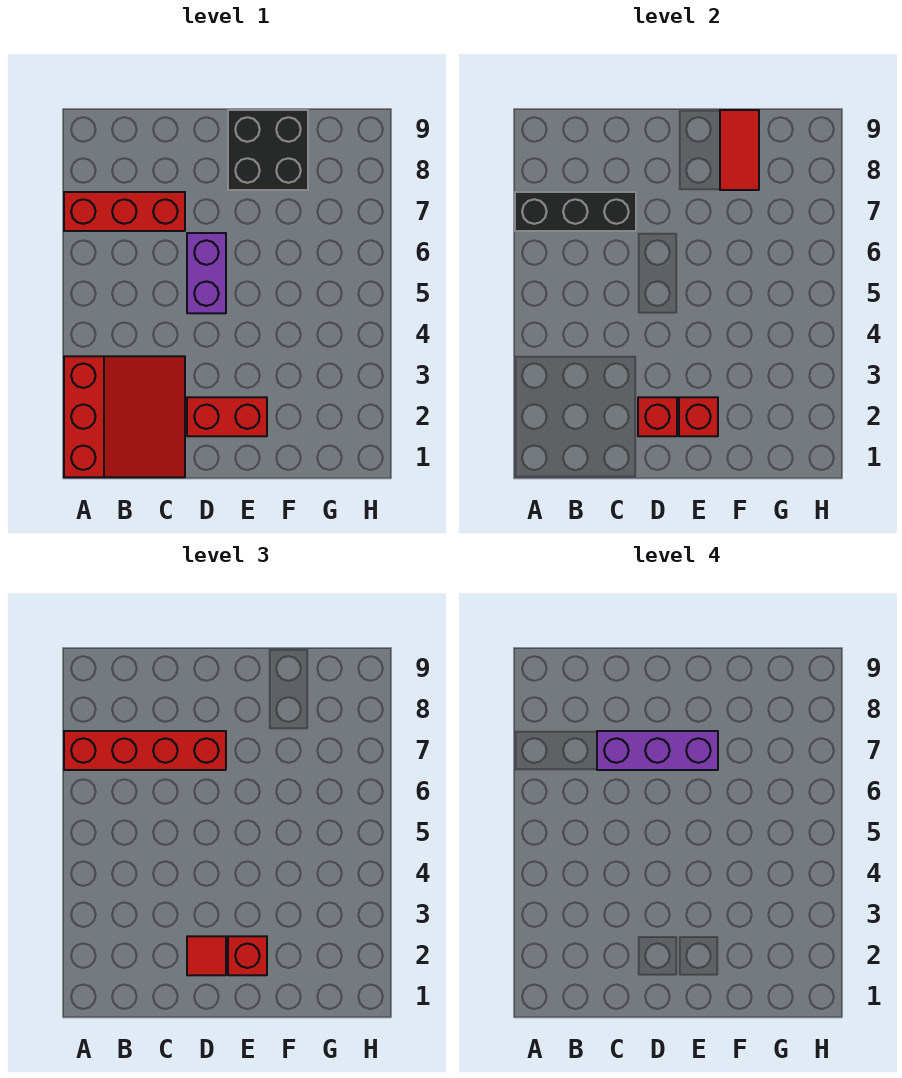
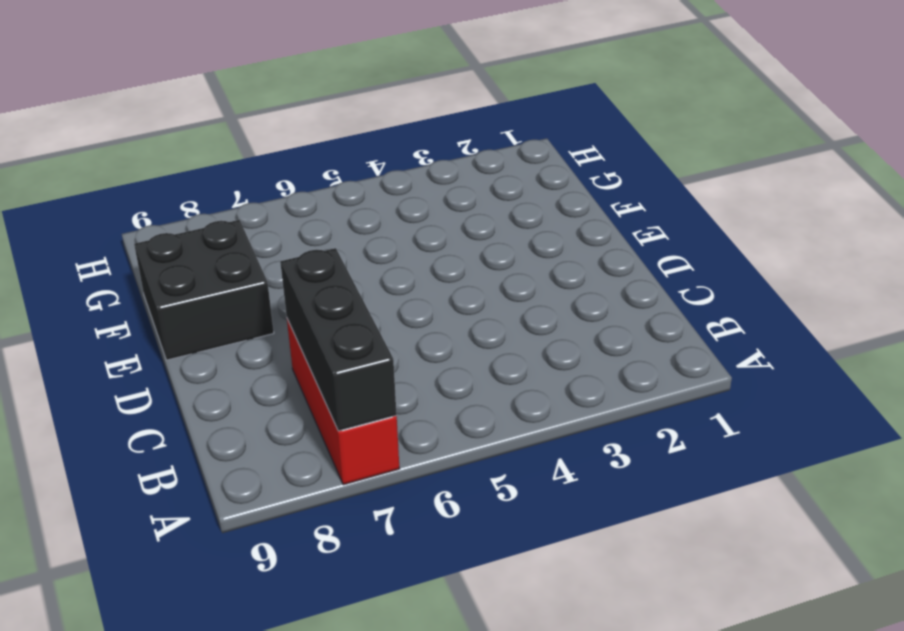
none -> red slope A1:C3 level 1 top A
none -> red brick D2:E2 level 1
none -> purple brick D5:D6 level 1

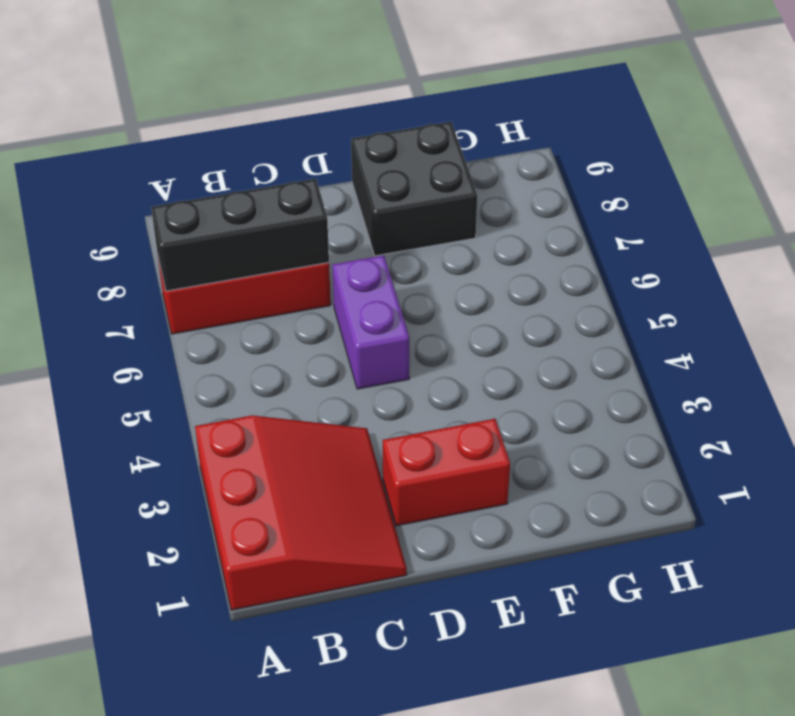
none -> red brick D2 level 2
none -> red brick E2 level 2
none -> red tile F8:F9 level 2

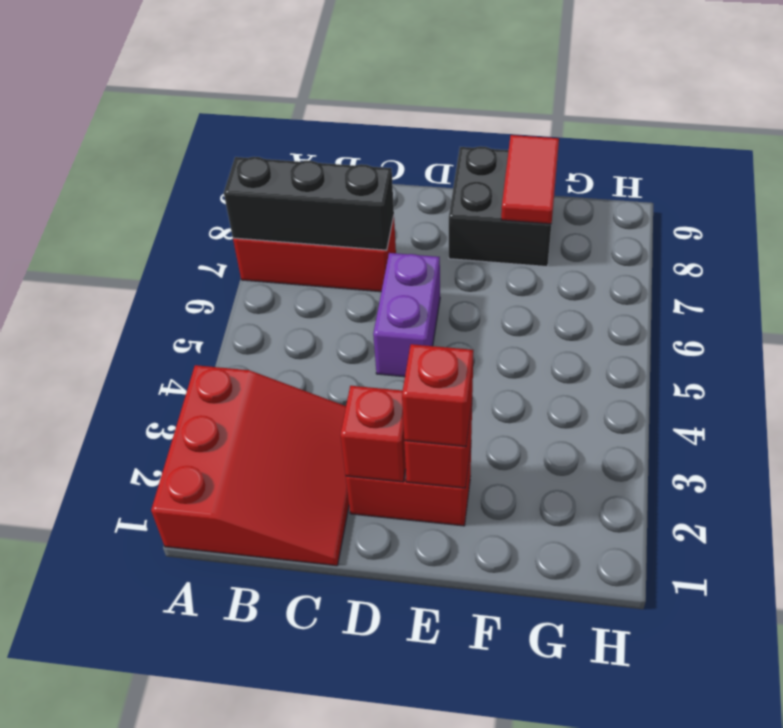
none -> red brick A7:D7 level 3
none -> red tile D2 level 3
none -> purple brick C7:E7 level 4

